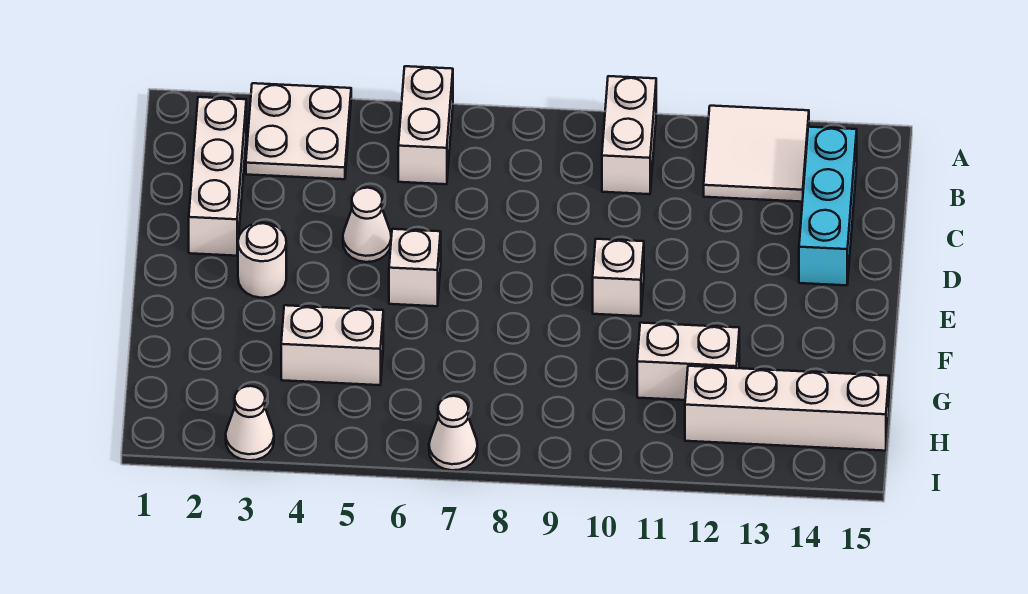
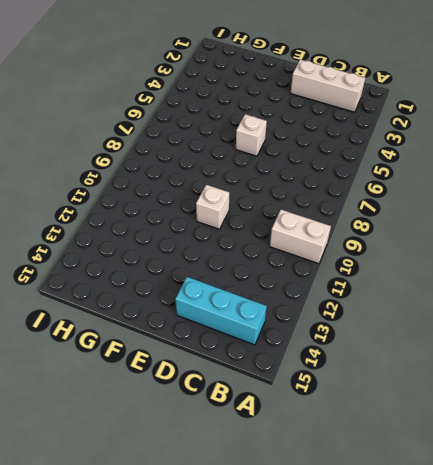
none -> white plate A3:B4 level 1
none -> white brick A6:B6 level 1
none -> white tile A12:B13 level 1

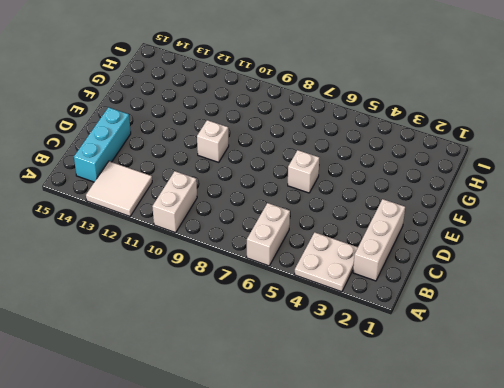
none -> white cone D5 level 1
none -> white round brick E3 level 1
none -> white brick G4:G5 level 1

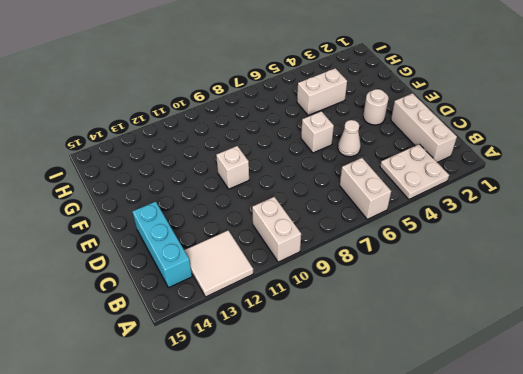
none -> white brick G11:G12 level 1
none -> white brick H12:H15 level 1
none -> white cone I3 level 1

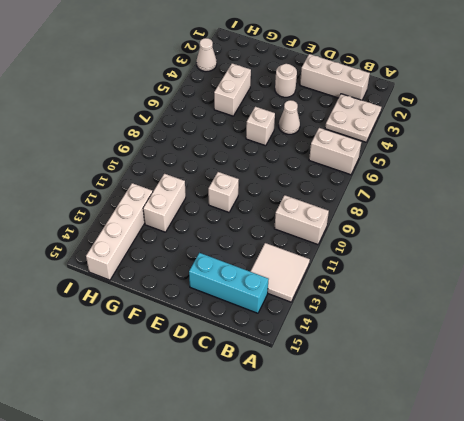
none -> white cone I7 level 1

